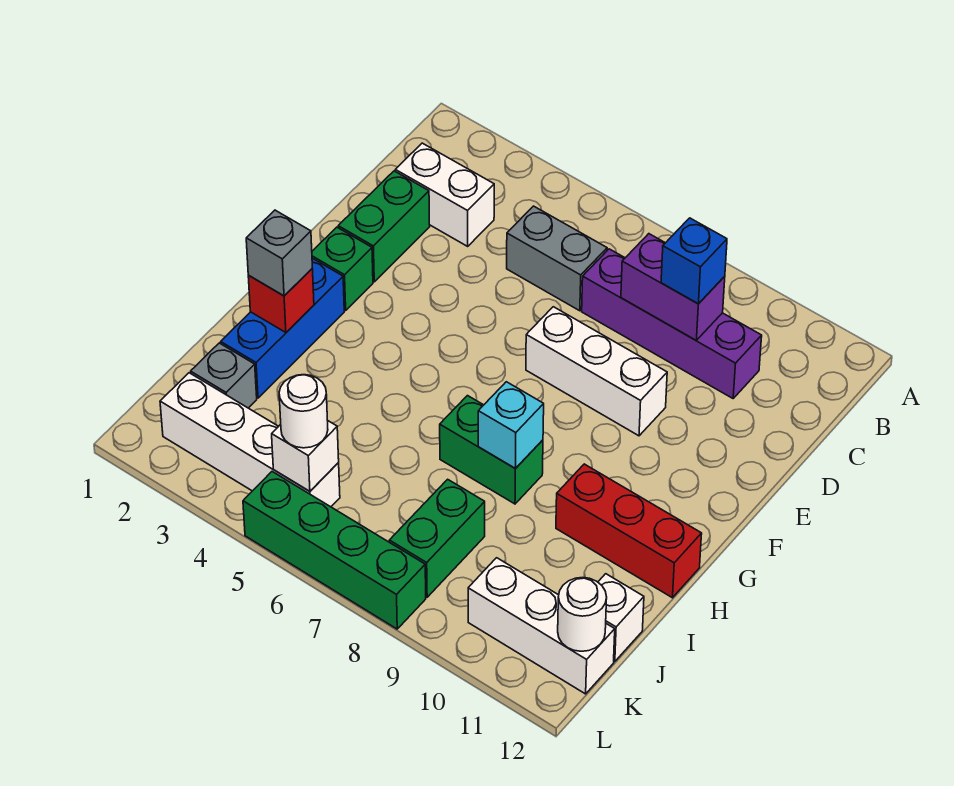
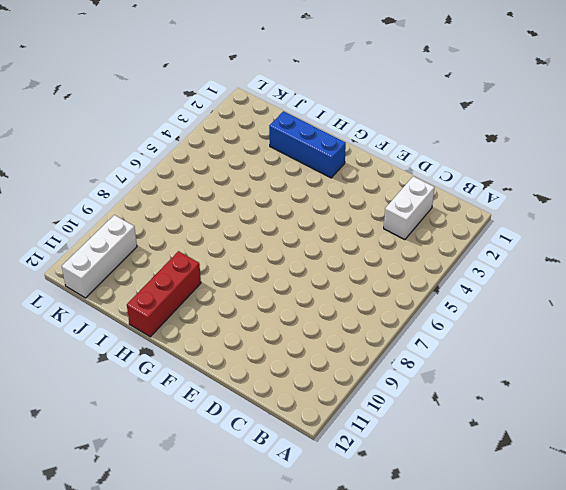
none -> grey brick C5:C6 level 1
none -> purple brick C7:C10 level 1
none -> green brick D2:E2 level 1

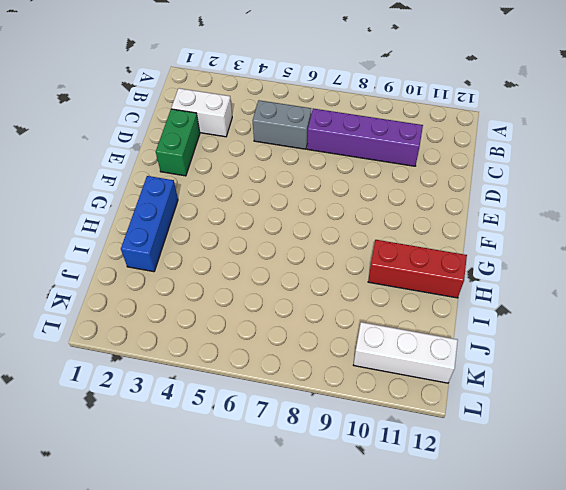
none -> white brick E7:E9 level 1
none -> green brick F2 level 1
none -> green brick H7:H8 level 1

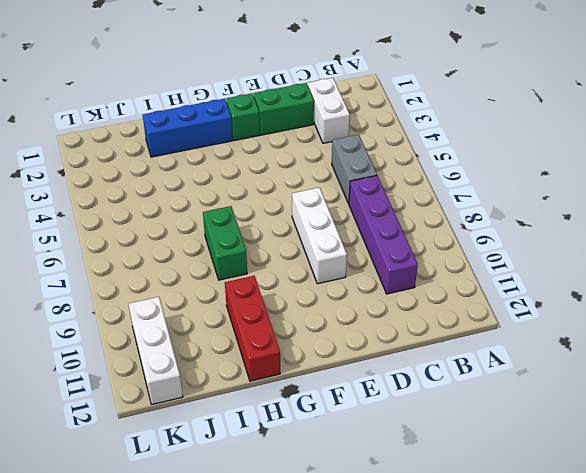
none -> grey brick J2 level 1
none -> green brick J8:K8 level 1
none -> white brick J12 level 1

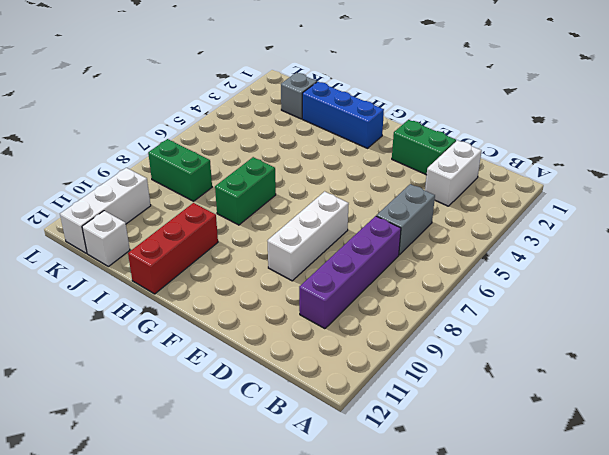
none -> green brick F2 level 1
none -> white brick K2:K5 level 1
none -> green brick L5:L8 level 1

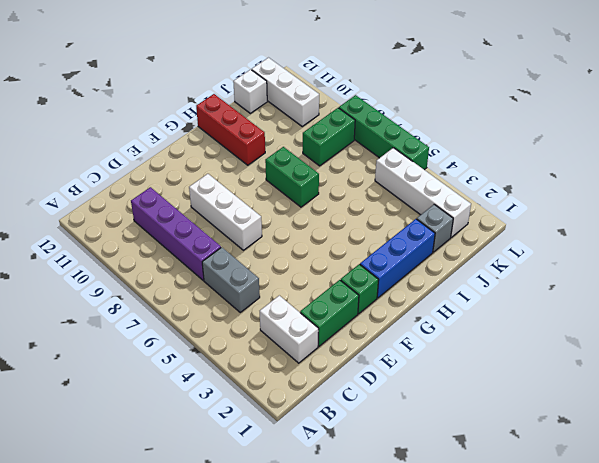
none -> purple brick C8:C9 level 2
none -> red brick H2 level 2
none -> cyan brick H8 level 2

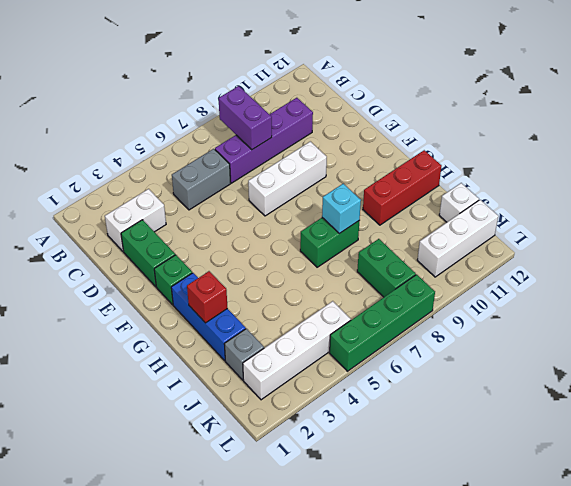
purple brick B8:C8 level 2 -> purple brick C8:C9 level 2
none -> white brick K5 level 2
none -> white round brick K12 level 2
none -> blue brick C9 level 3

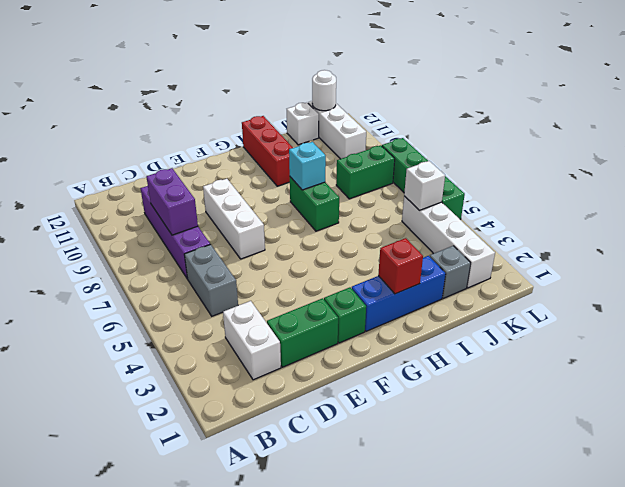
none -> blue brick C9 level 3
none -> grey brick H2 level 3
none -> white round brick K5 level 3

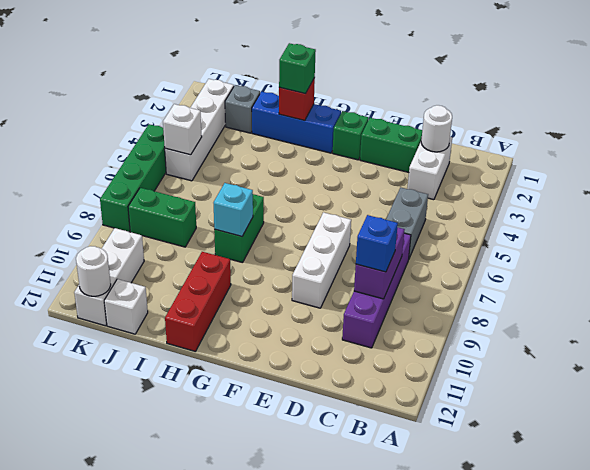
white round brick C2 level 2 -> white round brick K5 level 3
green brick H2 level 3 -> grey brick H2 level 3

